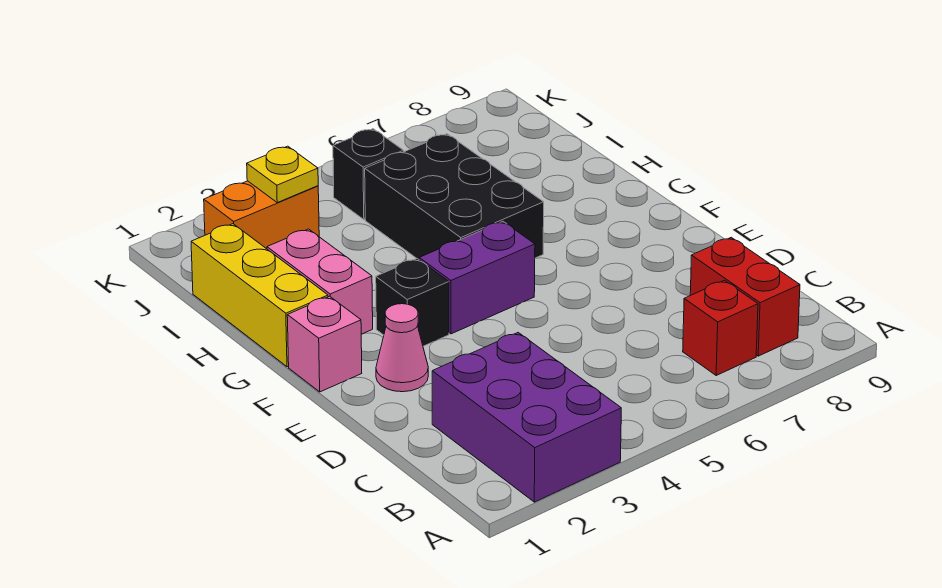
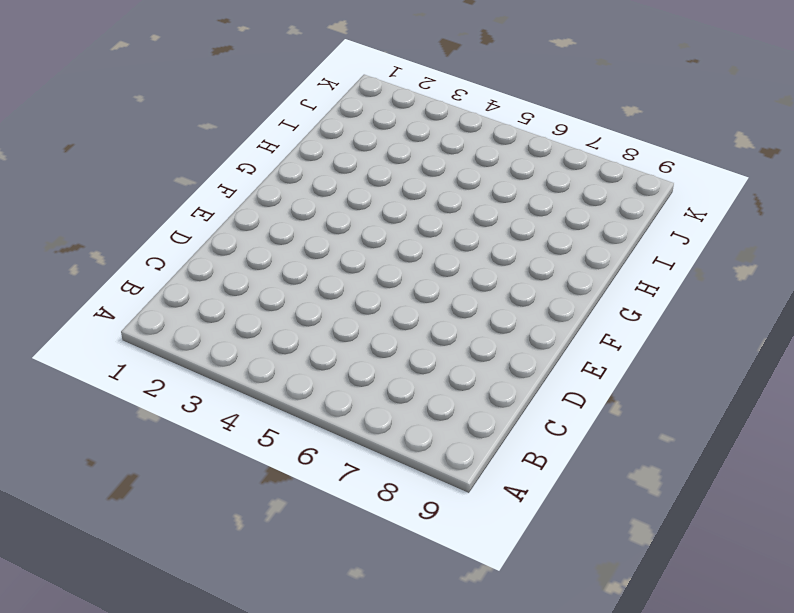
none -> purple brick A2:C3 level 1
none -> red brick B7 level 1
none -> red brick B8:C8 level 1

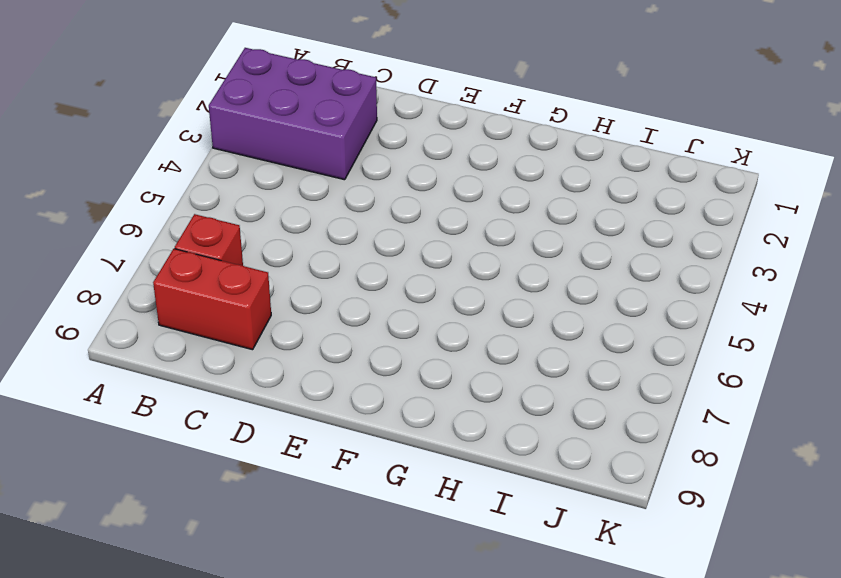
none -> pink cone E2 level 1
none -> pink brick F1 level 1
none -> black brick F3 level 1

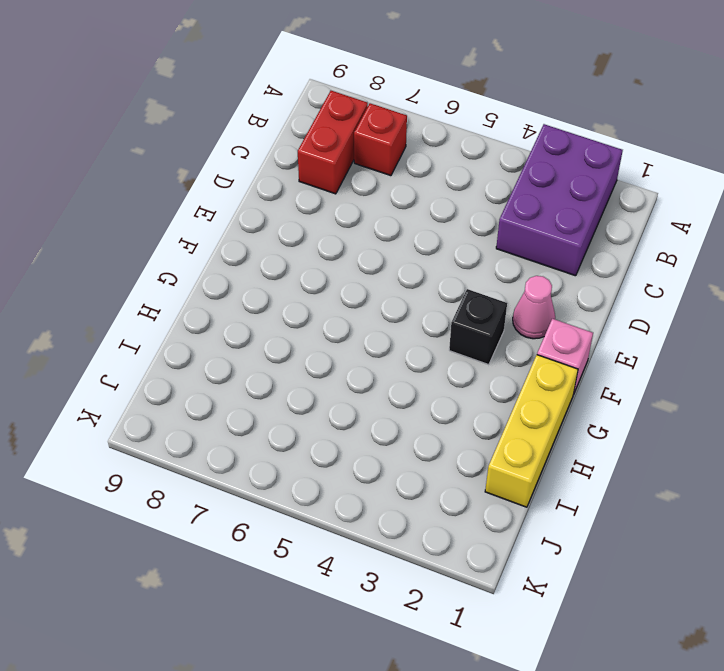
none -> purple brick F4:F5 level 1
none -> pink brick G2:H2 level 1
none -> black brick G5:I6 level 1

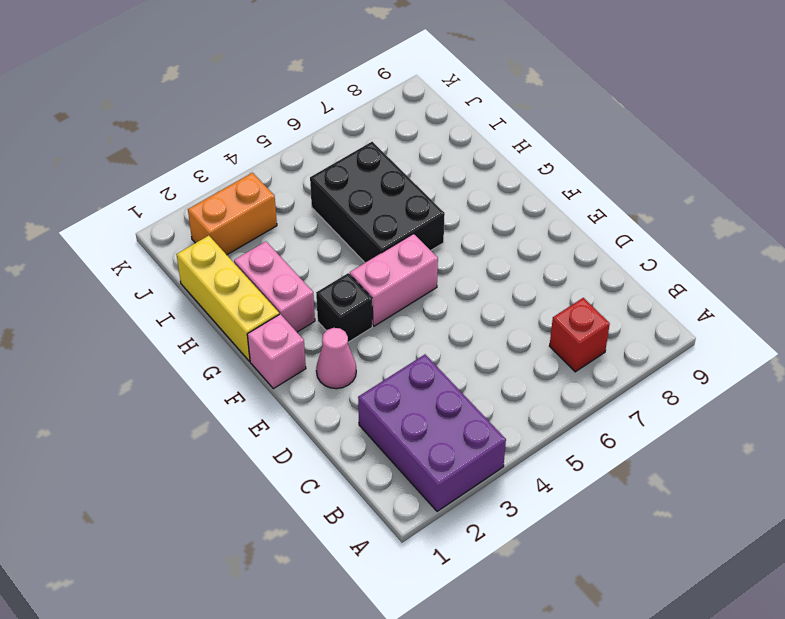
pink brick F4:F5 level 1 -> purple brick F4:F5 level 1
none -> red brick B8:C8 level 1
none -> black brick J5 level 1
none -> yellow plate J3 level 2

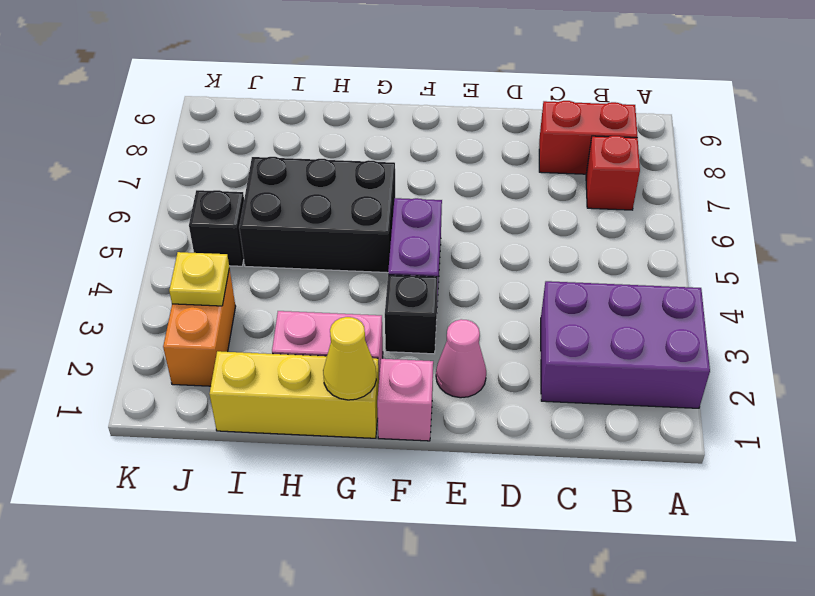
yellow cone G1 level 2 -> none

